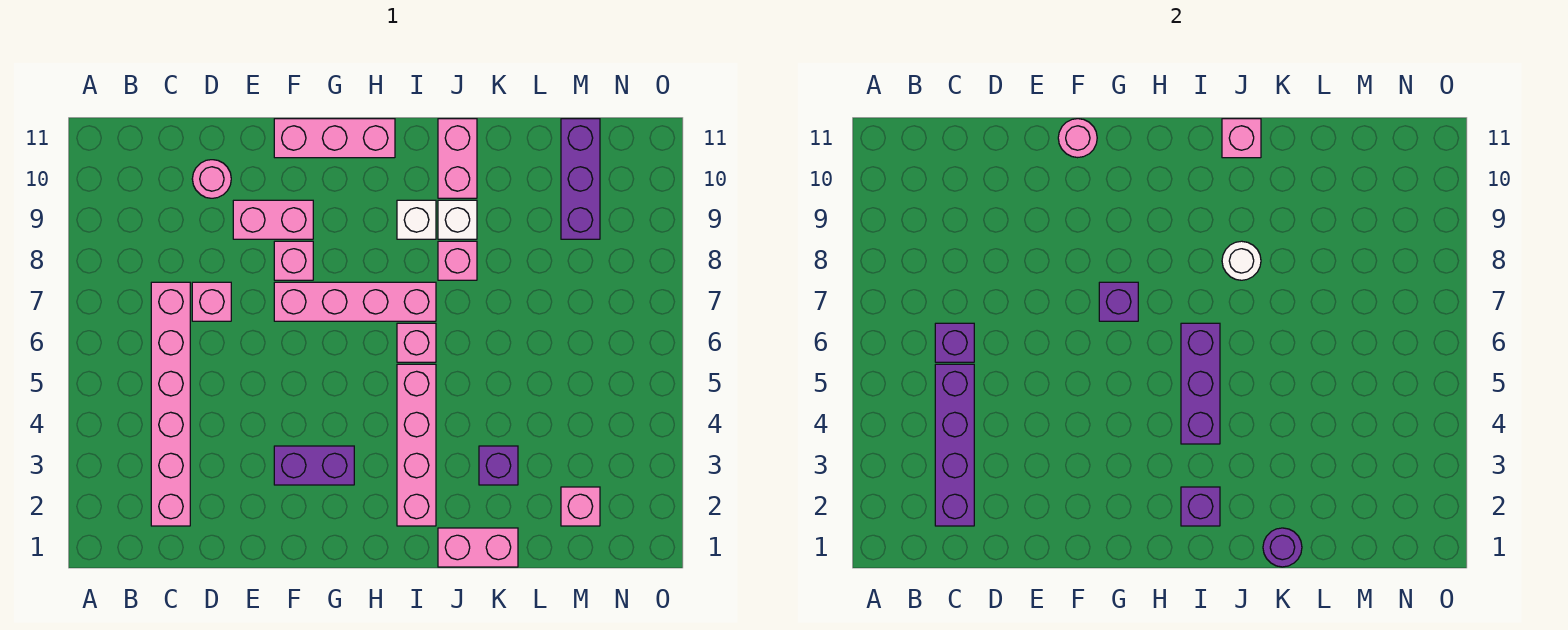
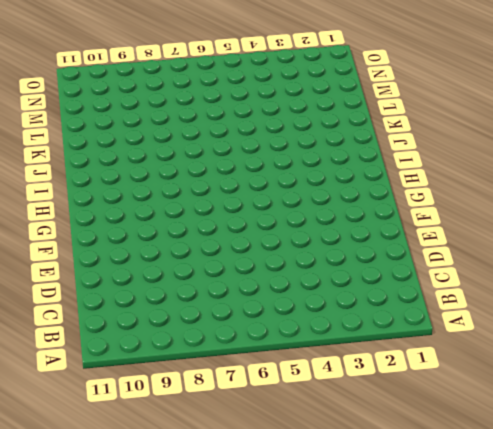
none -> pink brick C2:C7 level 1
none -> pink brick D7 level 1
none -> pink round brick D10 level 1

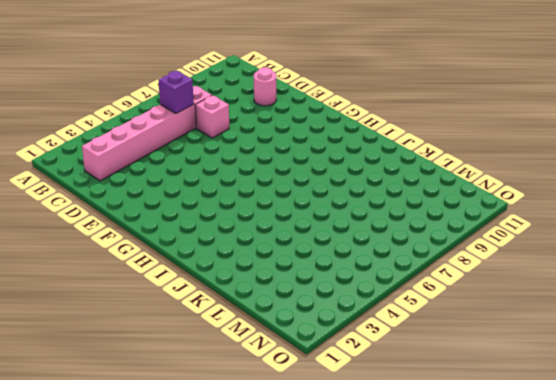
none -> pink brick E9:F9 level 1
none -> purple brick F3:G3 level 1
none -> pink brick F7:I7 level 1

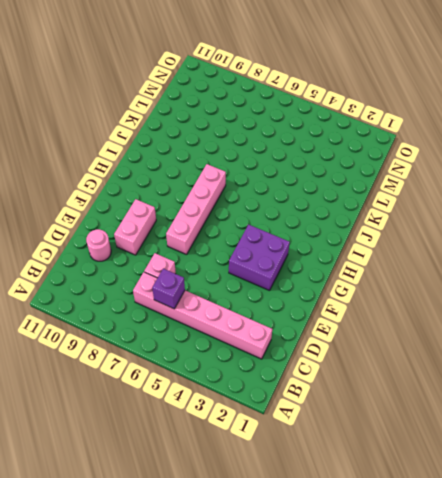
purple brick F3:G4 level 1 -> purple brick F3:G3 level 1
none -> pink brick F8 level 1
none -> pink brick F11:H11 level 1
none -> pink brick I2:I5 level 1

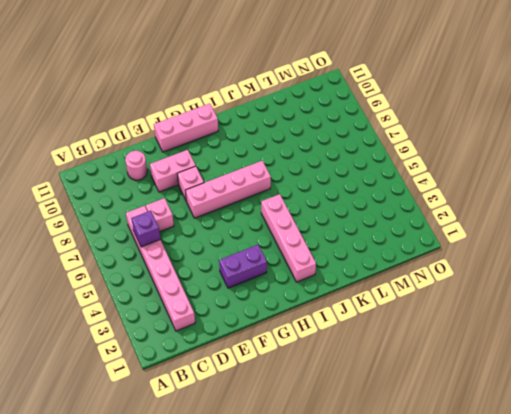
none -> pink brick I6 level 1
none -> white brick I9 level 1
none -> pink brick J1:K1 level 1

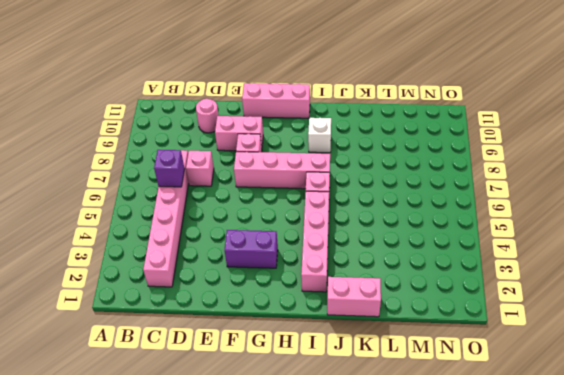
none -> pink brick J8 level 1
none -> white brick J9 level 1
none -> pink brick J10:J11 level 1

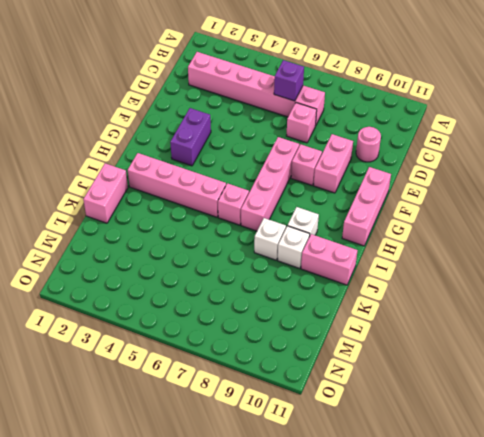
white brick J8 level 1 -> pink brick J8 level 1
none -> purple brick K3 level 1
none -> pink brick M2 level 1
none -> purple brick M9:M11 level 1

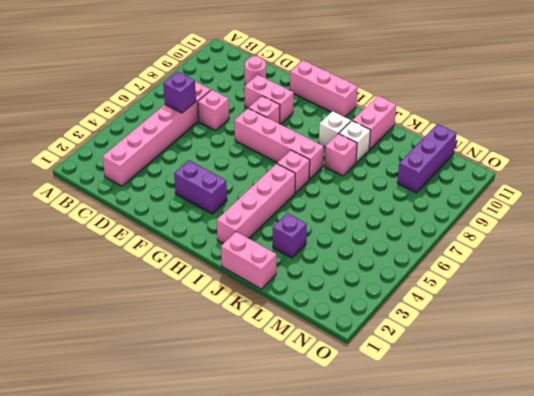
none -> pink brick M2 level 1
none -> purple brick C2:C5 level 2
none -> pink round brick F11 level 2

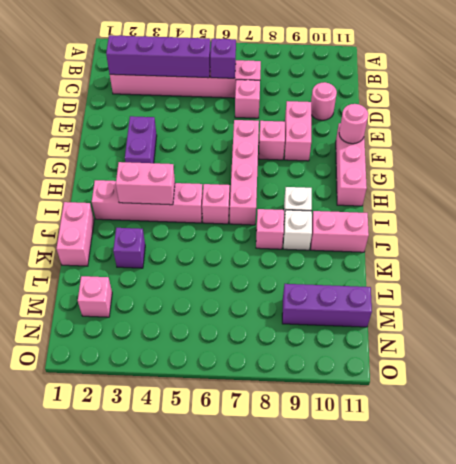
pink brick I3:I4 level 2 -> purple brick I4:I6 level 2
none -> purple brick G7 level 2
none -> purple brick I2 level 2
none -> white round brick J8 level 2

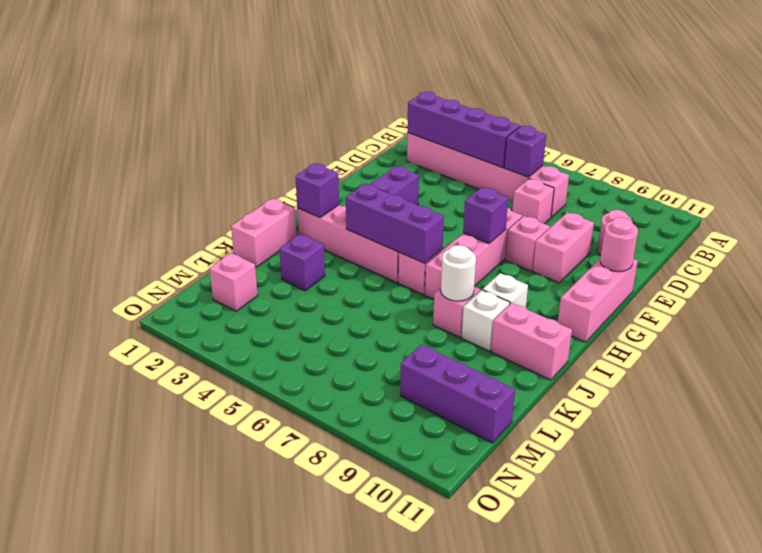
none -> pink brick J11 level 2
none -> purple round brick K1 level 2

